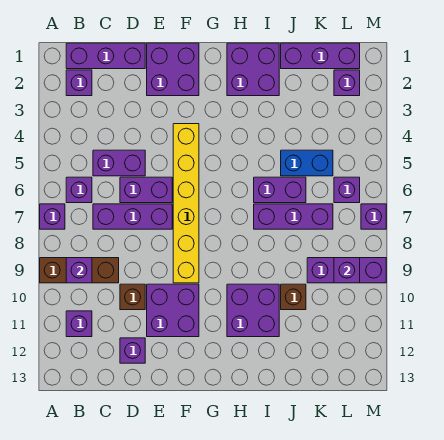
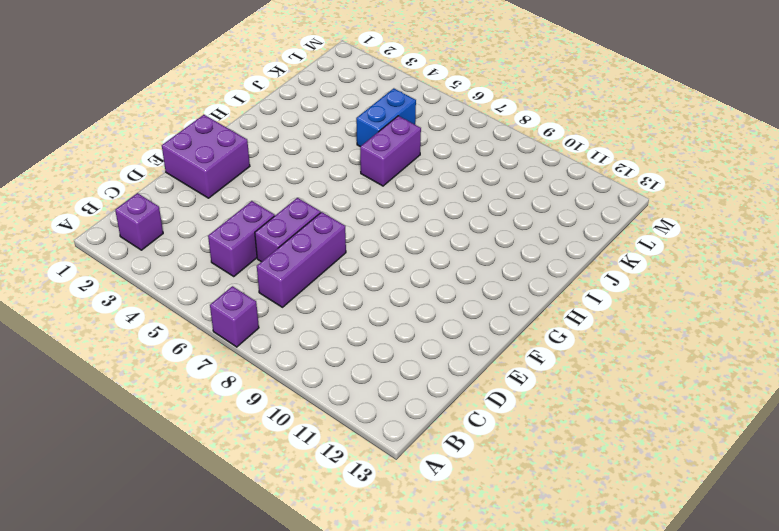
none -> brown brick A9:C9 level 1
none -> purple brick B1:D1 level 1
none -> purple brick B6 level 1

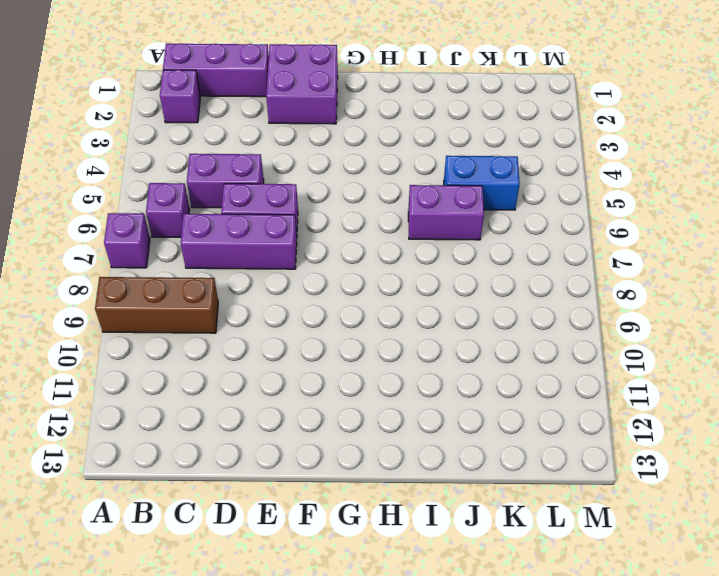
none -> purple brick B11 level 1
none -> brown brick D10 level 1
none -> purple brick D12 level 1

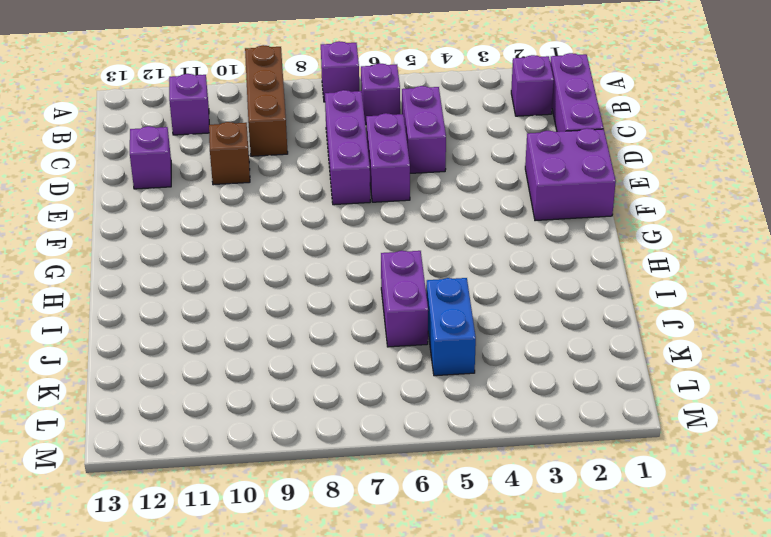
none -> purple brick E10:F11 level 1
none -> yellow brick F4:F9 level 1
none -> purple brick H1:I2 level 1

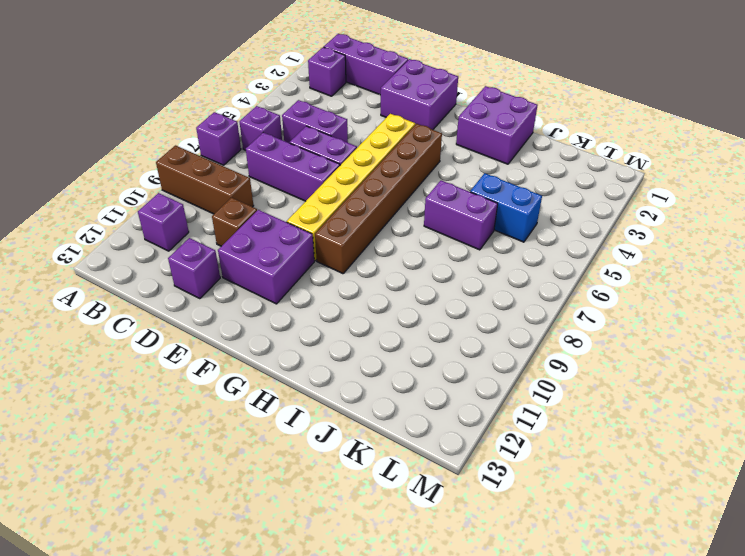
brown brick G4:G9 level 1 -> none
none -> purple brick H10:I11 level 1
none -> purple brick I7:K7 level 1
none -> purple brick J1:L1 level 1

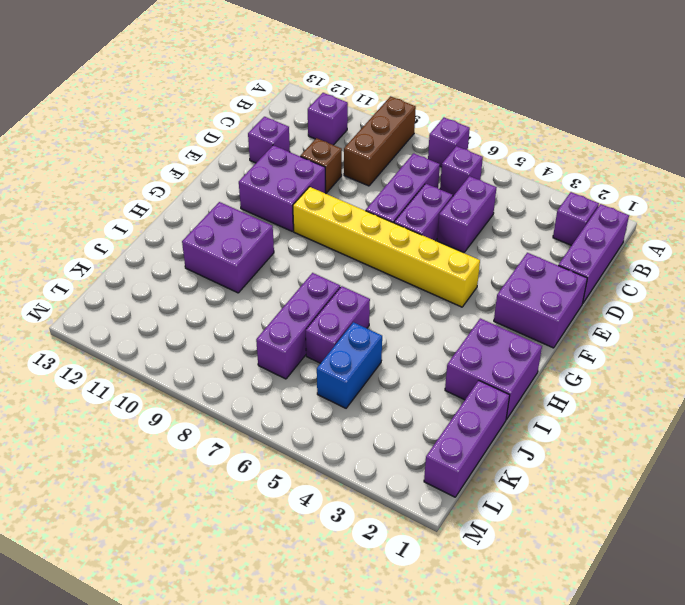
none -> brown brick J10 level 1
none -> purple brick K9:M9 level 1
none -> purple brick L2 level 1

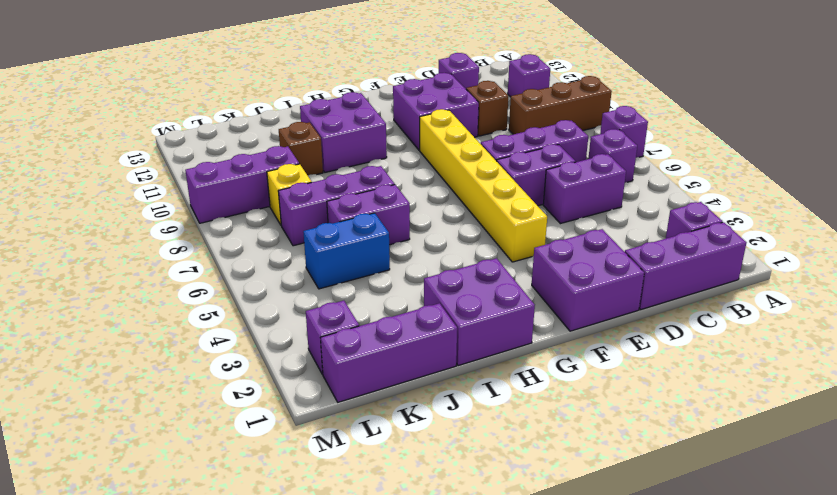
yellow brick K8 level 1 -> none
none -> purple brick L6 level 1
none -> purple brick M7 level 1
none -> purple brick B9 level 2

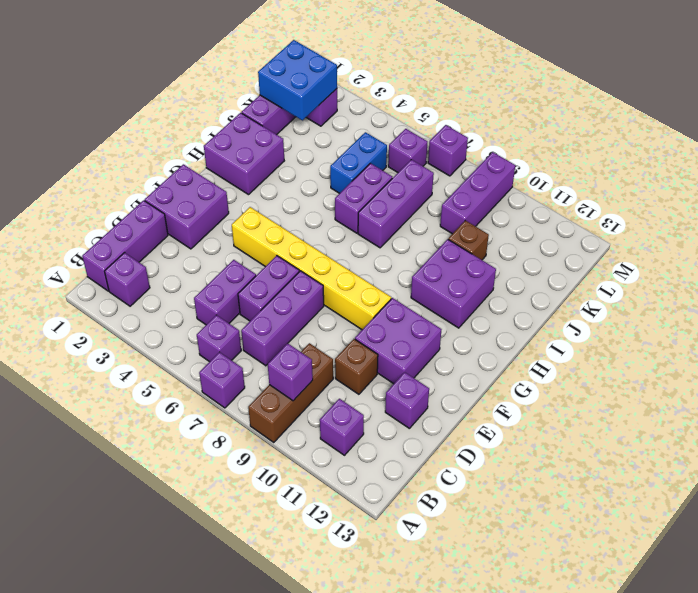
blue brick K1:L2 level 2 -> none
none -> purple brick L9 level 2

